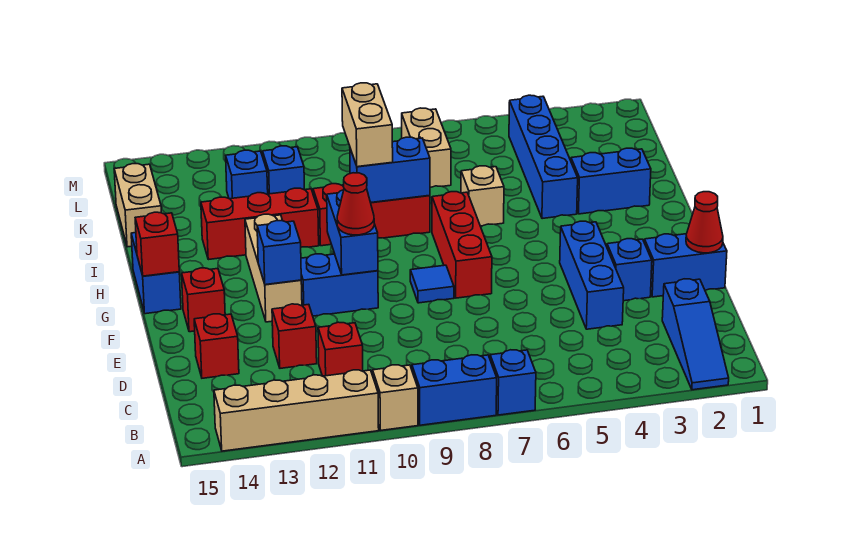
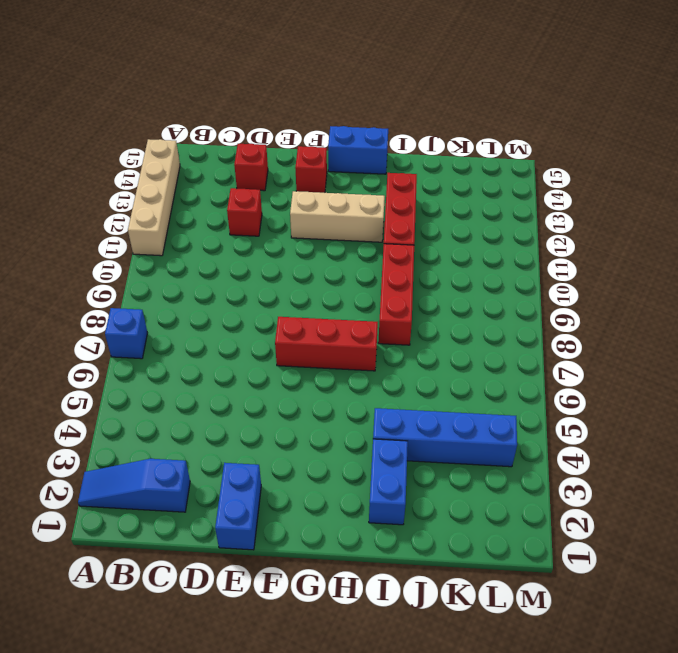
none -> blue brick A8:A9 level 1
none -> tan brick A10 level 1
none -> red brick C11 level 1
none -> blue brick D4:F4 level 1

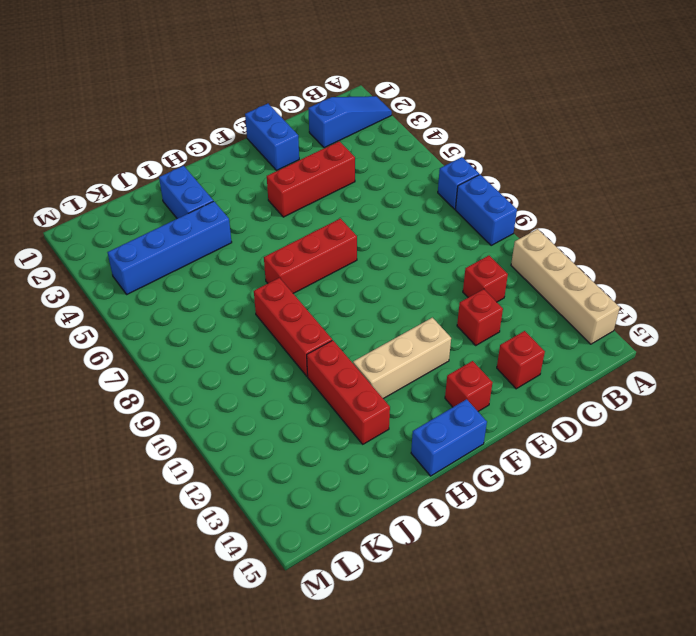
red brick D4:F4 level 1 -> blue brick D4:F4 level 1
none -> tan brick A10 level 1
none -> blue brick E3 level 1
none -> blue tile F8 level 1
none -> blue brick F10:F11 level 1

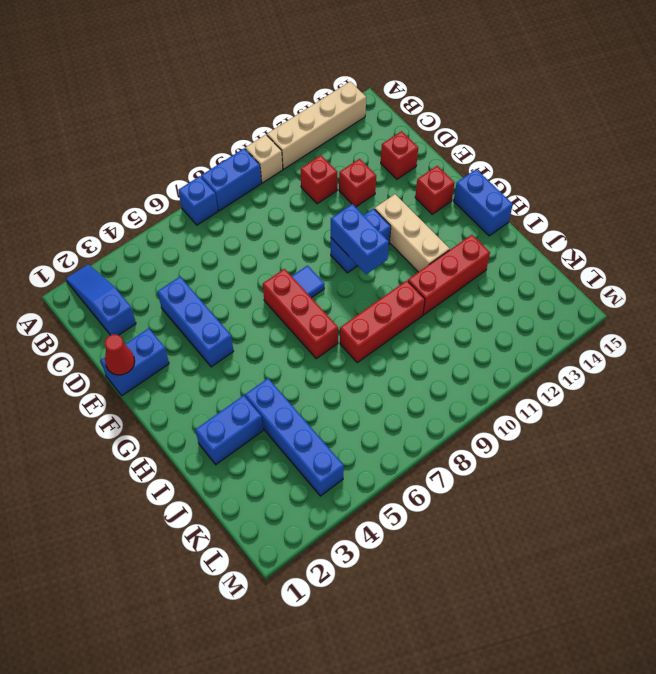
none -> blue brick E3 level 1
none -> tan brick I6 level 1
none -> tan brick J15:K15 level 1
none -> tan brick K7:L7 level 1

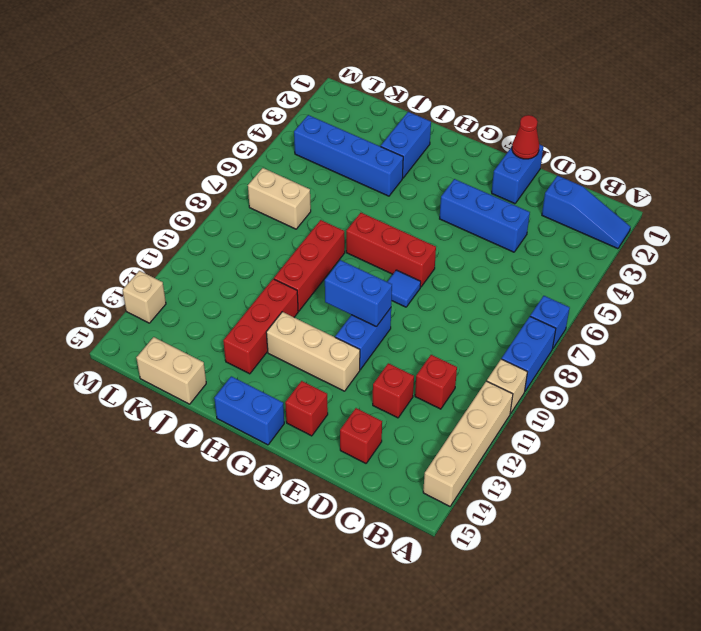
tan brick M13 level 1 -> tan brick I6 level 1
none -> blue brick E3 level 1
none -> blue brick K11 level 1
none -> blue brick K12 level 1
none -> blue brick F12 level 2

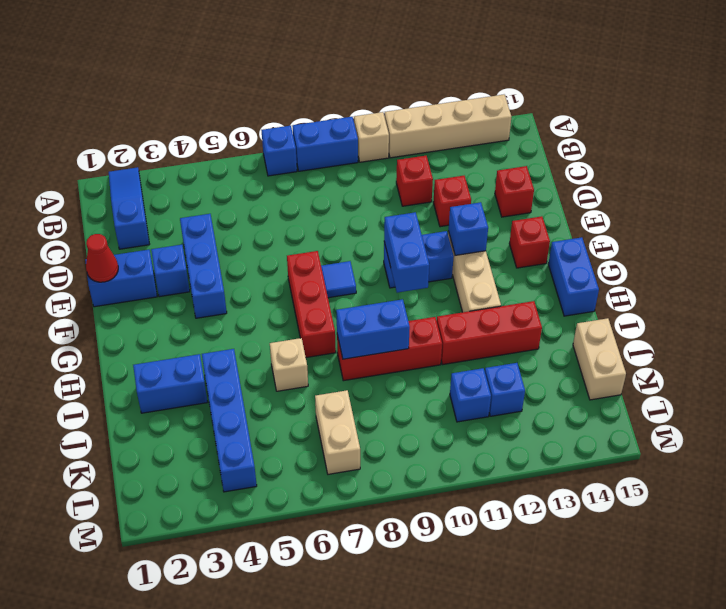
none -> red brick G15 level 2
none -> red cone F10 level 3
none -> tan brick I9:J9 level 3

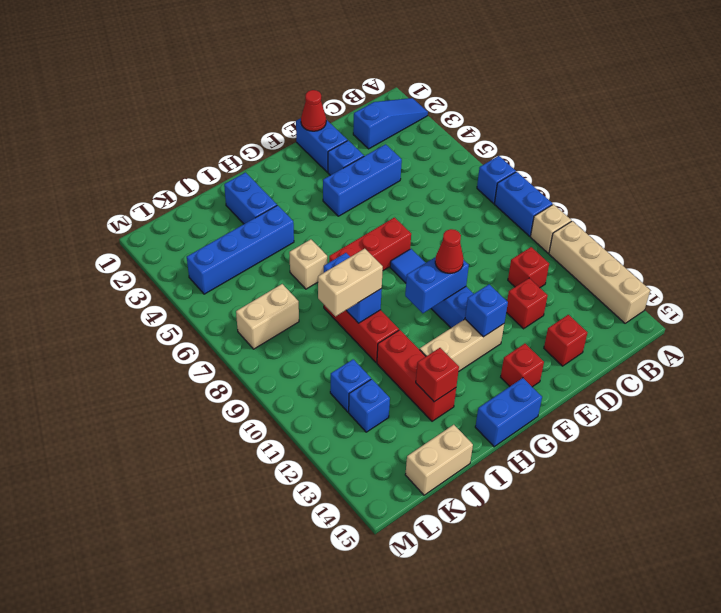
red brick I13 level 2 -> red brick G15 level 2

